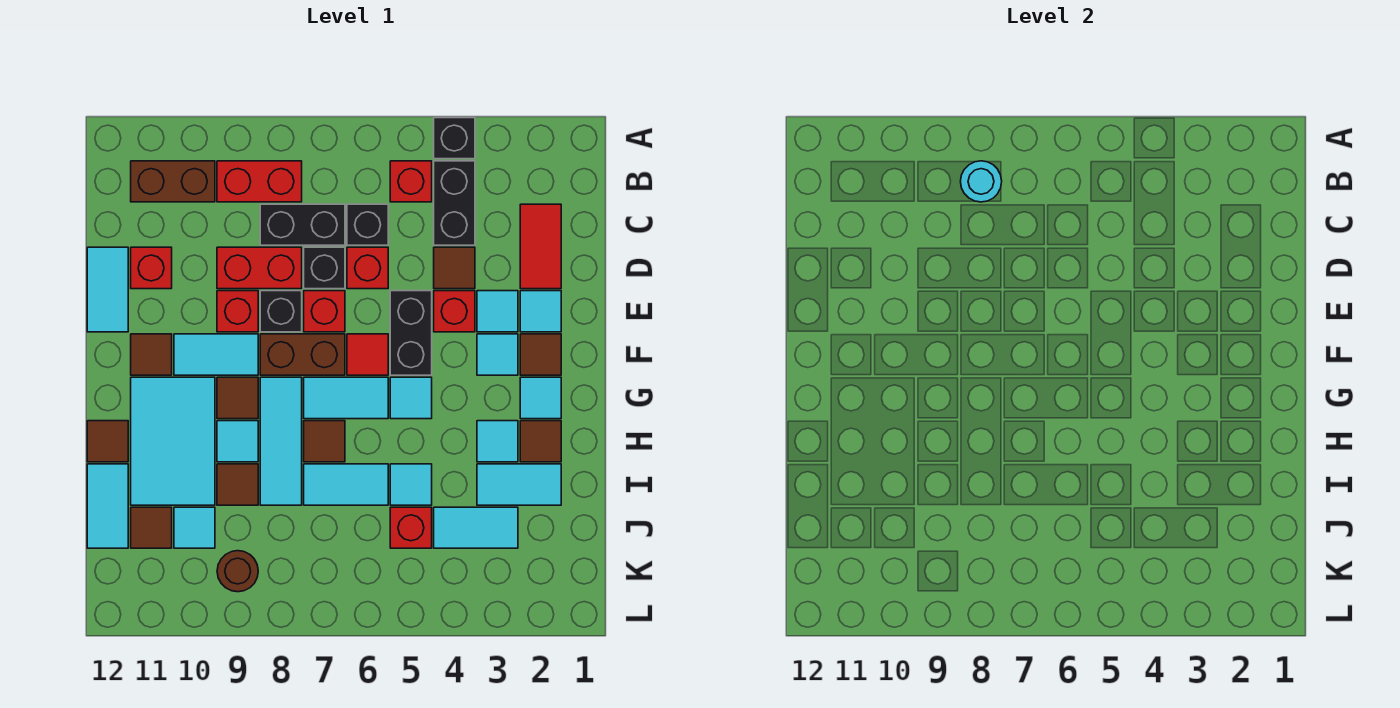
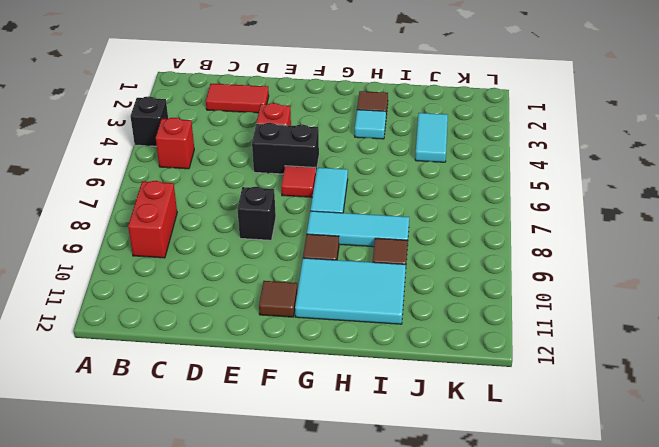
none -> black brick B4:C4 level 1
none -> brown brick B10:B11 level 1
none -> black brick C6 level 1
none -> black brick C7:C8 level 1

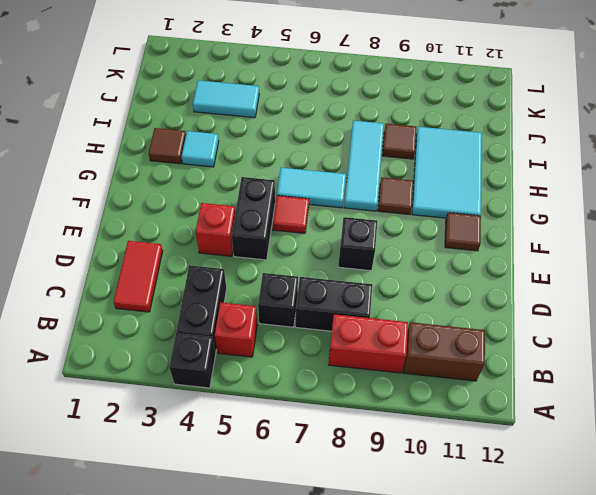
none -> brown tile D4 level 1
none -> red brick D6 level 1
none -> black brick D7 level 1
none -> red brick D8:D9 level 1

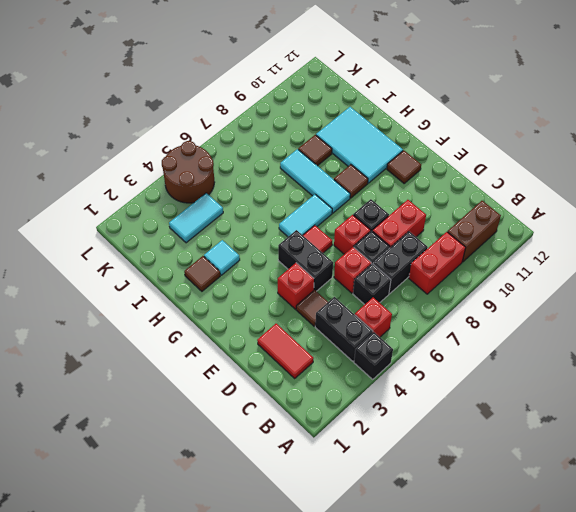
brown round brick K4:L5 level 1 -> none
none -> red brick D11 level 1
none -> cyan tile D12:E12 level 1
none -> cyan tile E2 level 1
none -> cyan tile E3 level 1

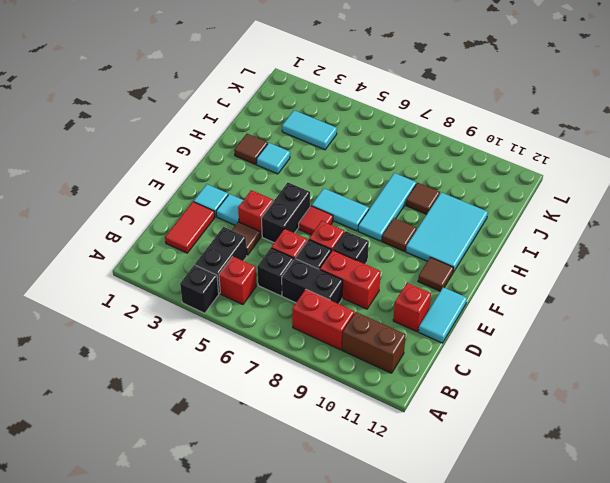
none -> red brick E9 level 1
none -> brown tile F2 level 1
none -> cyan tile F3 level 1
none -> brown brick F7:F8 level 1

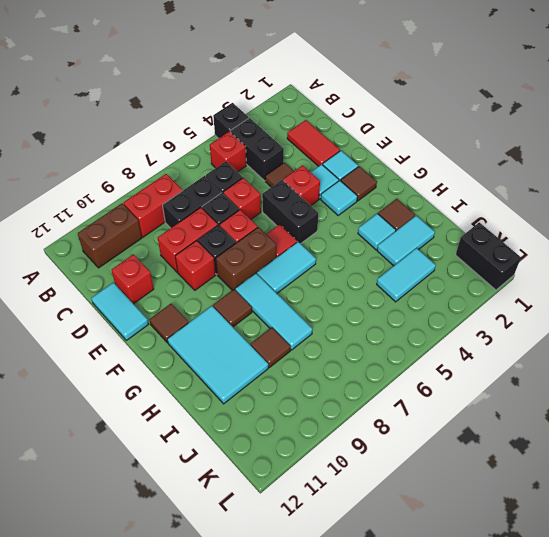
black brick K1:L1 level 1 -> none
none -> cyan tile F9:F10 level 1
none -> cyan tile G2 level 1
none -> cyan tile G5 level 1
none -> brown tile H7 level 1

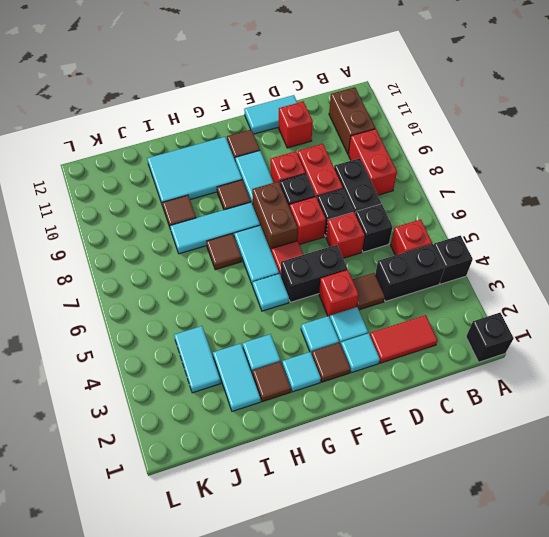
black brick A1 level 1 -> none
none -> cyan tile H9 level 1
none -> brown tile H12 level 1
none -> cyan tile I5 level 1
none -> cyan tile I6:I7 level 1

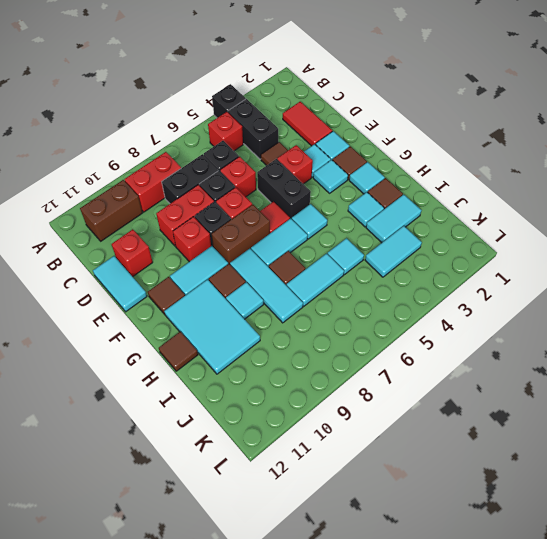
none -> brown tile I9 level 1
none -> cyan tile I12:J12 level 1
none -> red brick J5 level 1
none -> cyan tile J10 level 1

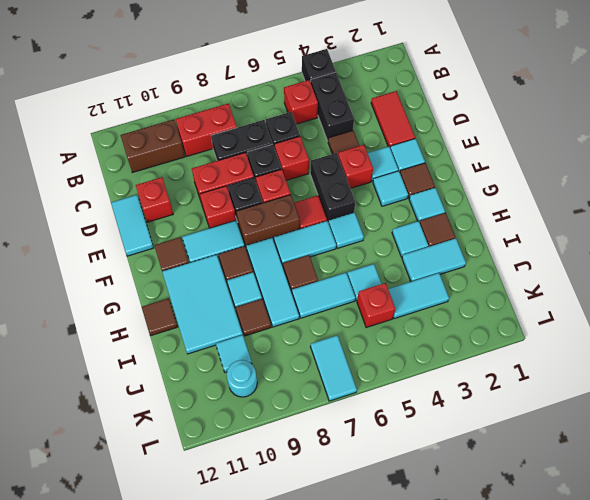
cyan tile K7:L7 level 1 -> cyan tile I12:J12 level 1
cyan round brick K10 level 1 -> cyan round brick B8 level 2
none -> brown tile J11 level 1
none -> brown round brick K9 level 1

